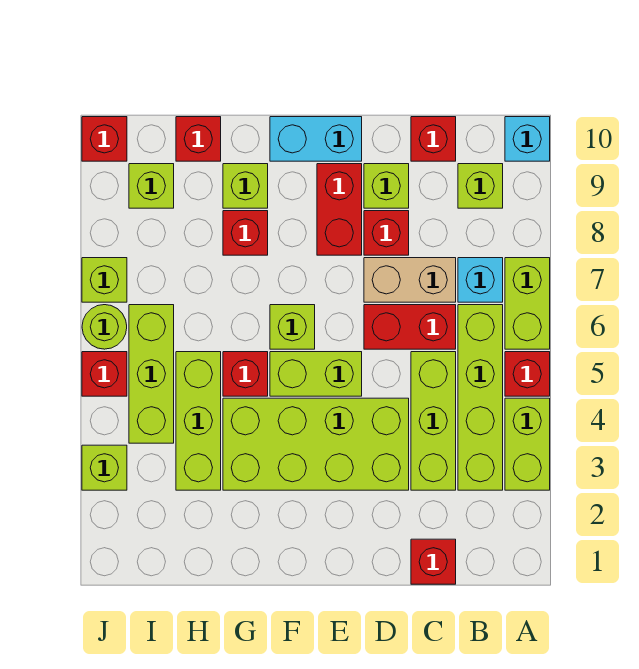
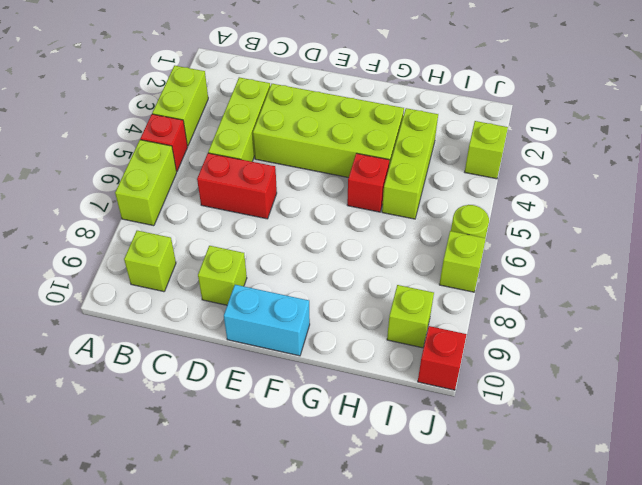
none -> cyan brick A10 level 1
none -> lime brick B3:B6 level 1
none -> cyan brick B7 level 1
none -> red brick C1 level 1

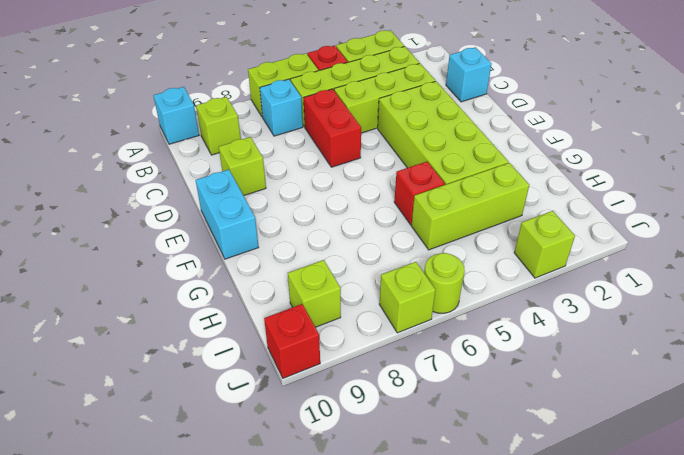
cyan brick C1 level 1 -> red brick C1 level 1
none -> tan brick C7:D7 level 1
none -> red brick C10 level 1
none -> red brick D8 level 1
none -> lime brick E5:F5 level 1

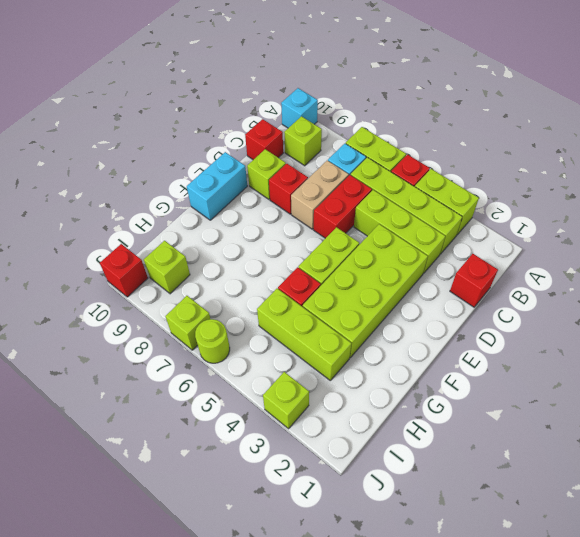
none -> red brick E8:E9 level 1
none -> lime brick F6 level 1
none -> red brick G8 level 1
none -> lime brick G9 level 1

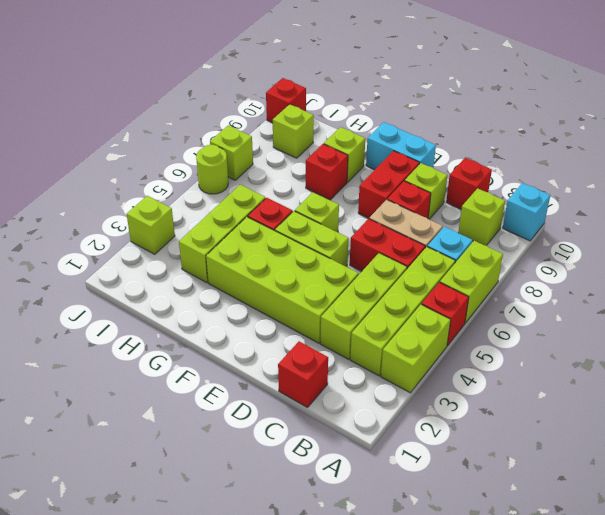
none -> red brick H10 level 1
none -> lime brick I4:I6 level 1
none -> red brick J5 level 1

